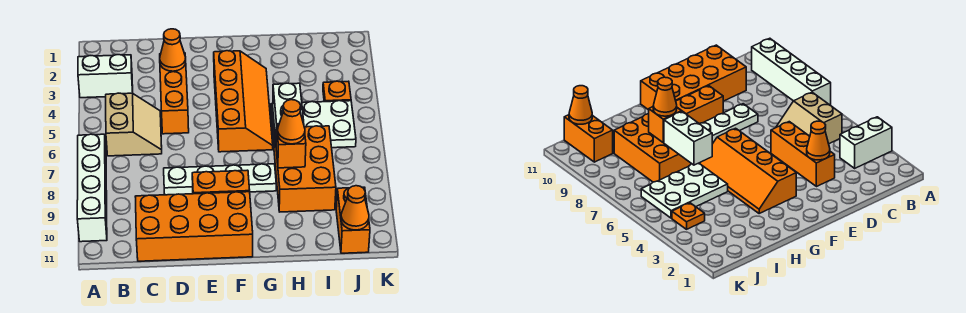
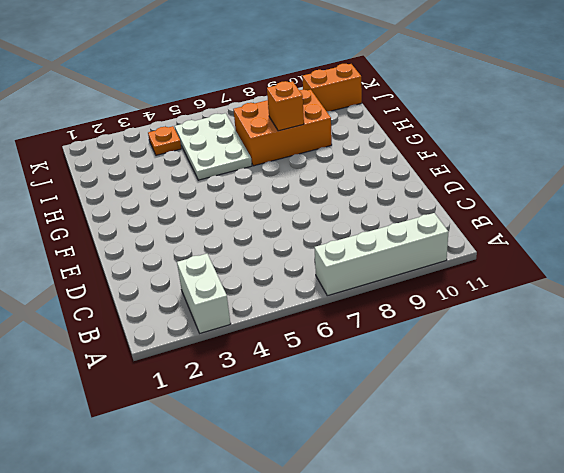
none -> tan slope B5:C6 level 1 top B
none -> orange brick C10:F11 level 1
none -> orange brick D3:D5 level 1

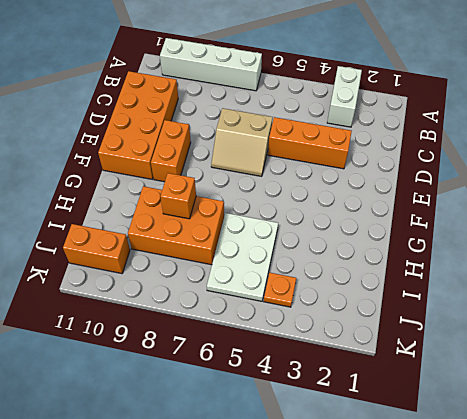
tan slope D6:E7 level 1 top D -> tan slope B5:C6 level 1 top B
none -> white plate D8:G8 level 1
none -> orange slope F3:G6 level 1 top F
none -> orange cone D3 level 2

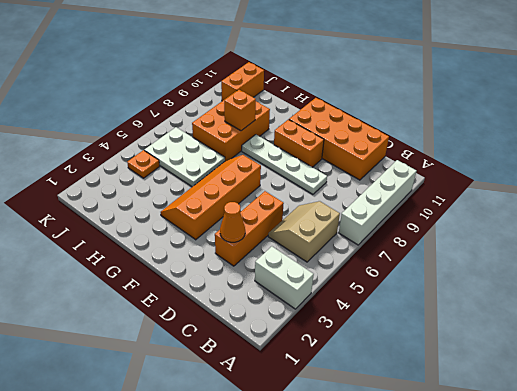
none -> white brick H6:H7 level 2
none -> orange cone J11 level 2
none -> orange cone H8 level 3

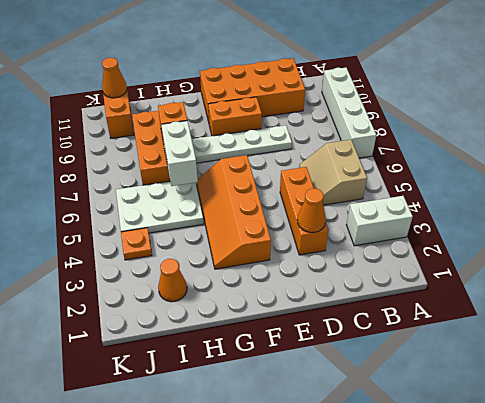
orange cone I2 level 1 -> orange cone H8 level 3

